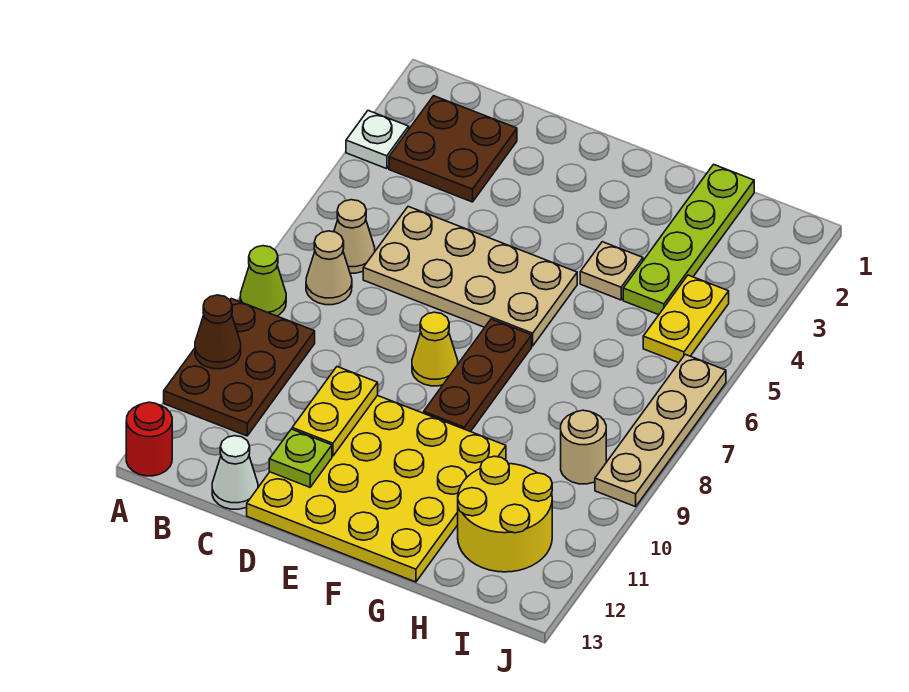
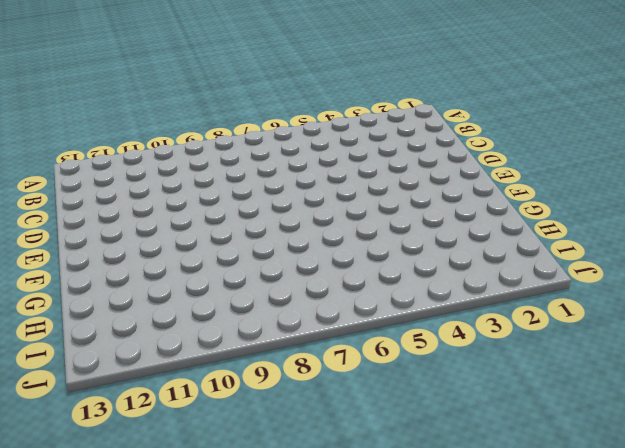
none -> white plate A3 level 1
none -> lime cone A8 level 1
none -> brown plate A9:B11 level 1

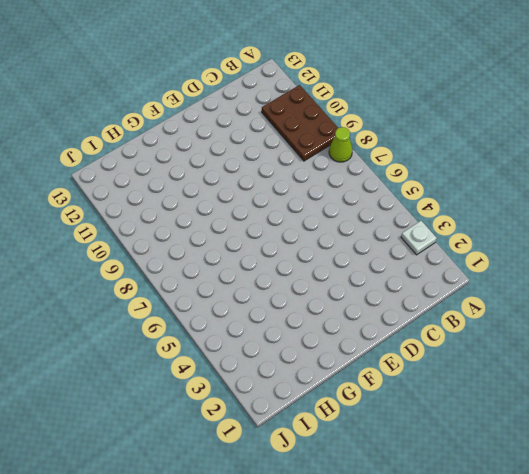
none -> red round brick A13 level 1
none -> brown plate B2:C3 level 1
none -> tan cone B6 level 1

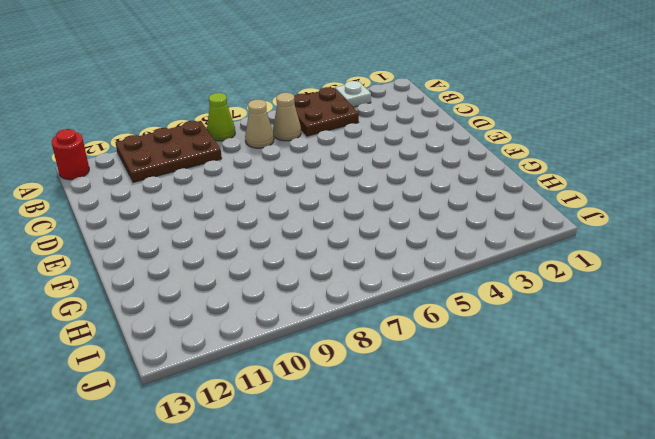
brown plate A4:B5 level 1 -> brown plate B2:C3 level 1
none -> tan plate C5:F6 level 1
none -> white cone C13 level 1
none -> yellow plate D10:G13 level 1

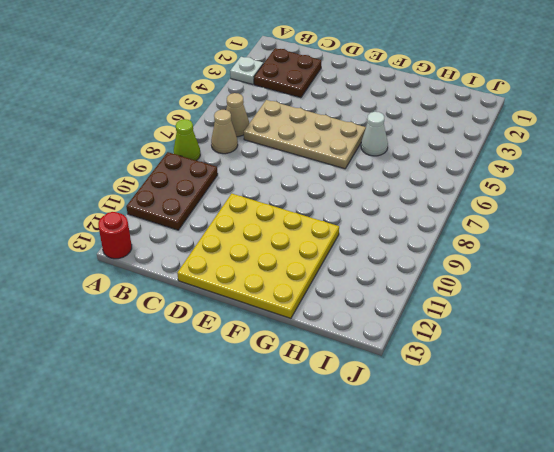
white cone G5 level 1 -> white cone C13 level 1
none -> yellow cone E8 level 1
none -> brown plate F7:F9 level 1
none -> tan plate G4 level 1

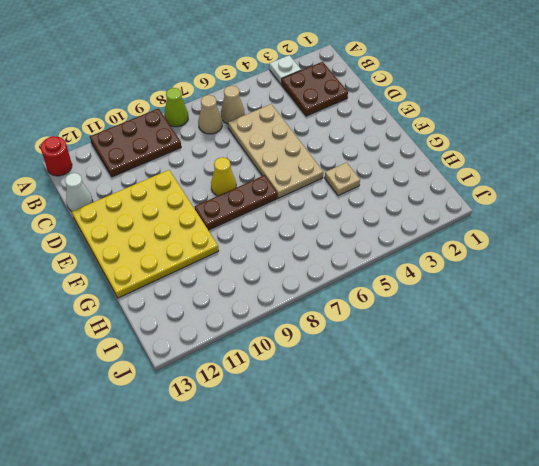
none -> lime plate H1:H4 level 1
none -> yellow round brick H11:I12 level 1
none -> yellow plate I4:I5 level 1

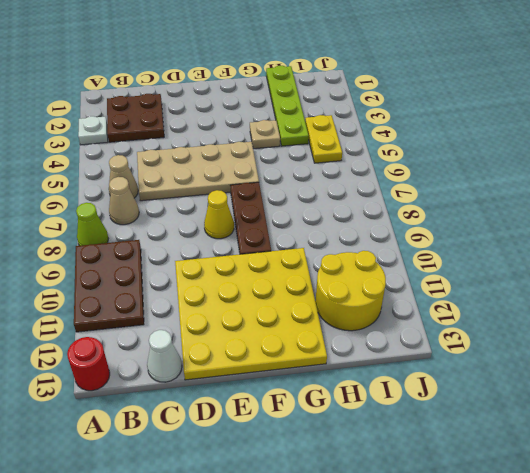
none -> tan round brick I9 level 1
none -> tan plate J6:J9 level 1
none -> brown cone A10 level 2

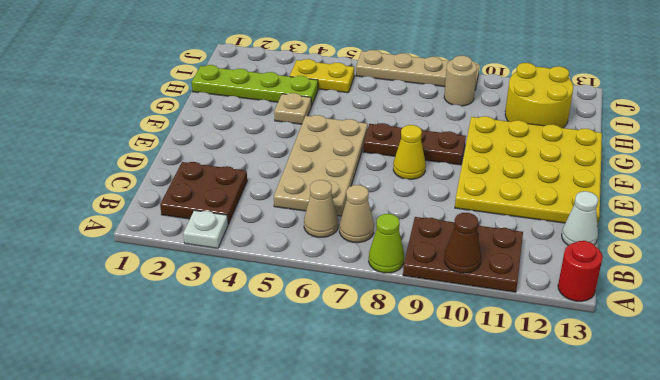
none -> yellow plate D10:D11 level 2
none -> lime plate D12 level 2

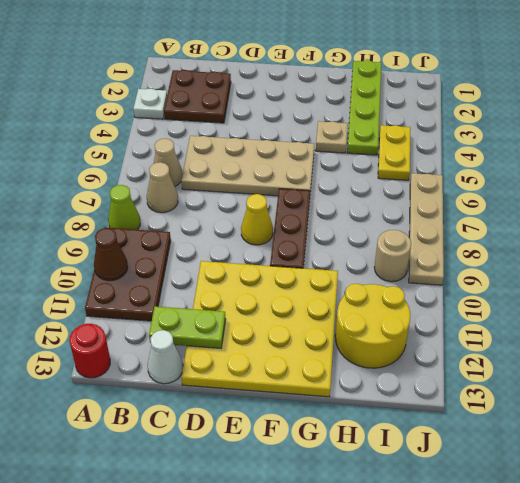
lime plate C12:D12 level 2 -> lime plate D12 level 2
none -> yellow plate D10:D11 level 2

